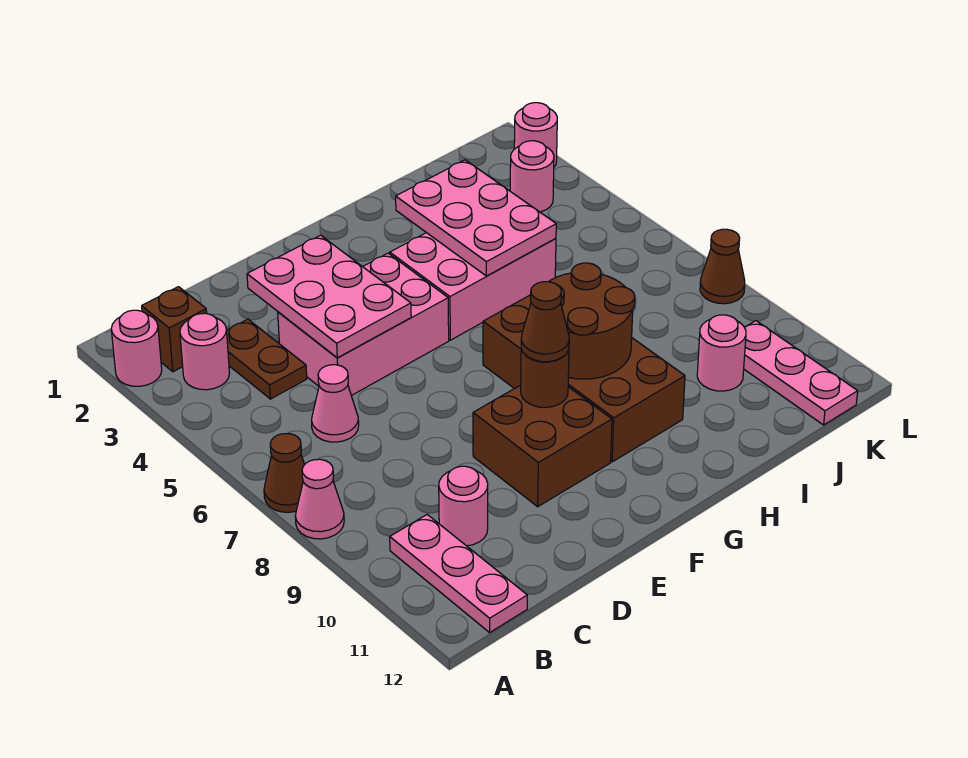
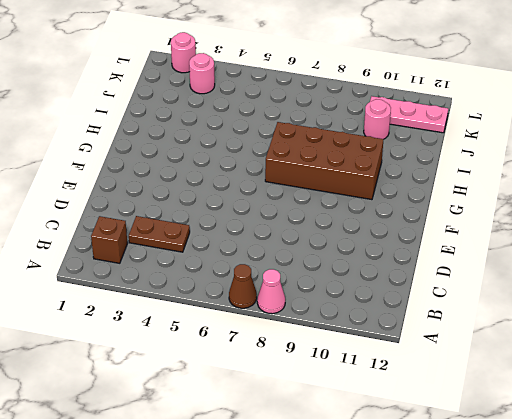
none -> pink round brick A2 level 1
none -> pink round brick B3 level 1
none -> pink plate B10:B12 level 1

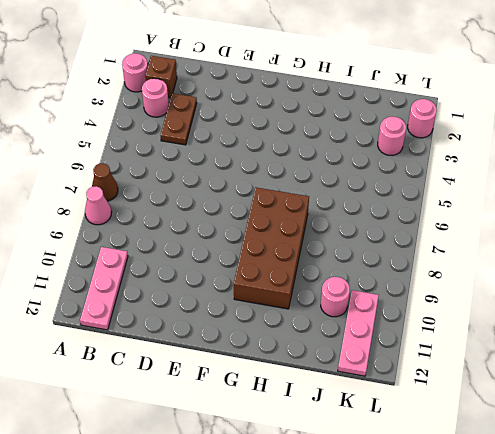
none -> pink cone C6 level 1
none -> pink round brick C10 level 1
none -> pink brick D4:F5 level 1

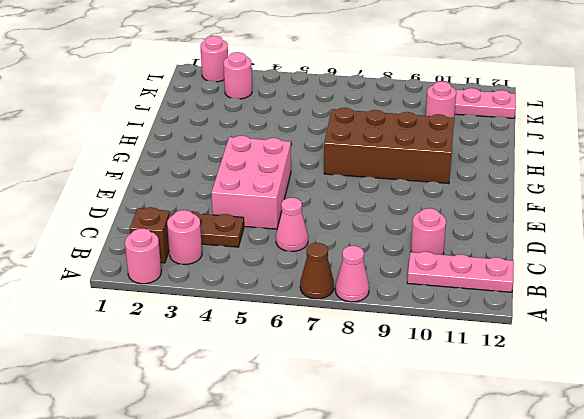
none -> brown brick E9:F10 level 1
none -> pink brick G4:I5 level 1
none -> brown cone L8 level 1

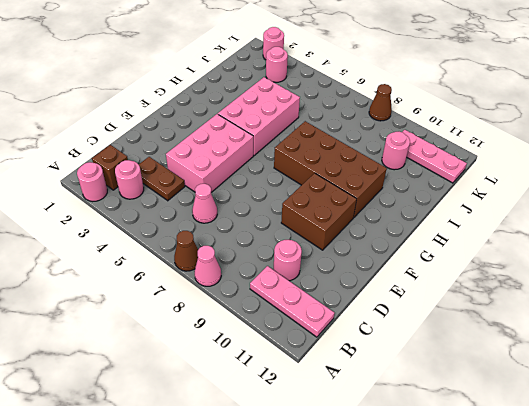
none -> pink plate D3:E5 level 2
none -> brown round brick F9 level 2
none -> brown round brick G8:H9 level 2

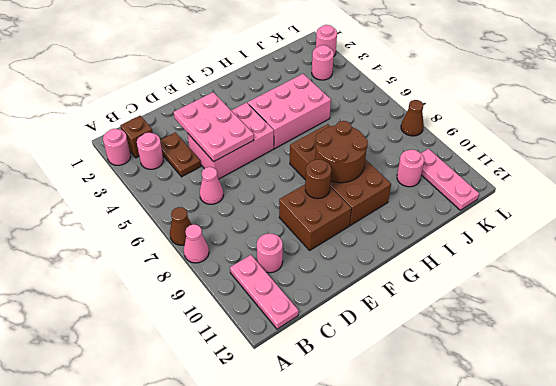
none -> pink plate H3:I5 level 2
none -> brown cone F9 level 3

